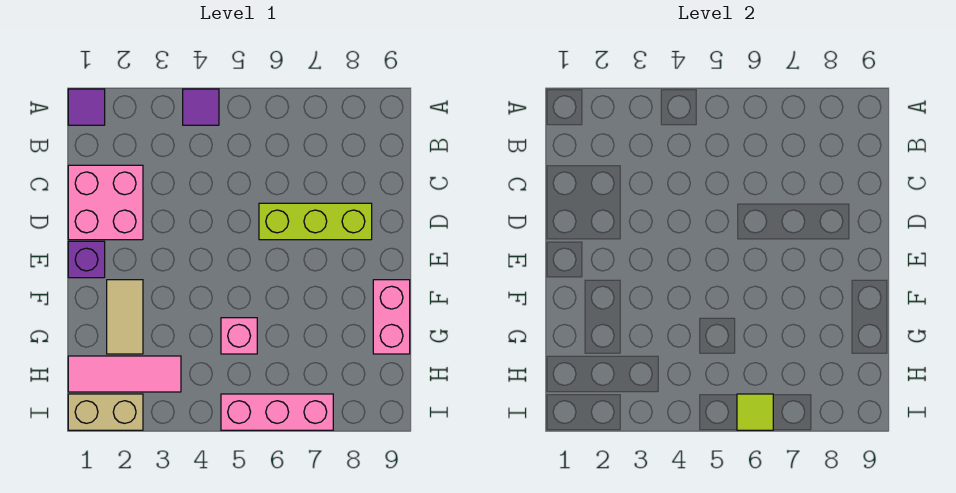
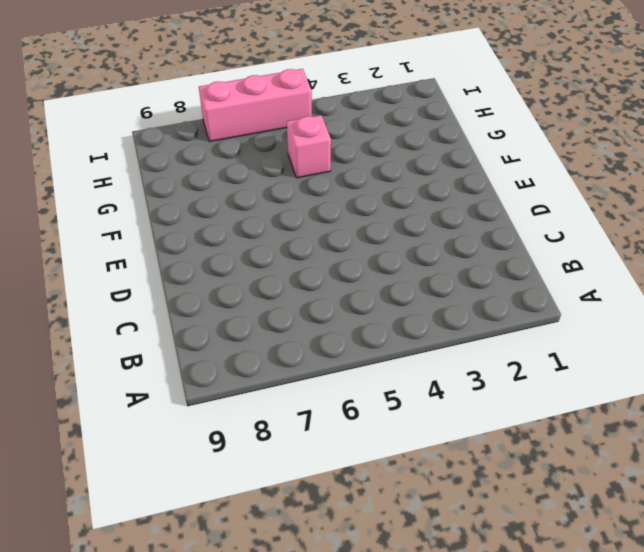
none -> purple tile A1 level 1
none -> purple tile A4 level 1
none -> pink brick C1:D2 level 1

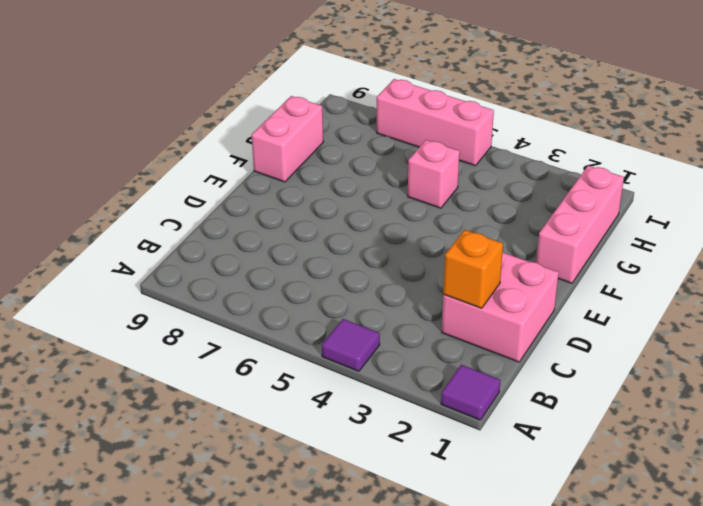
orange brick C2 level 2 -> none
pink brick F1:H1 level 1 -> pink tile H1:H3 level 1
none -> lime brick D6:D8 level 1
none -> purple brick E1 level 1
none -> tan tile F2:G2 level 1

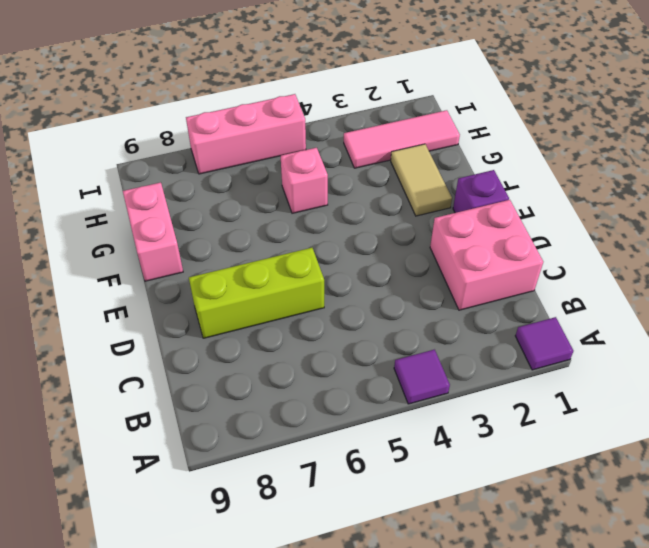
none -> tan brick I1:I2 level 1
none -> lime tile I6 level 2

